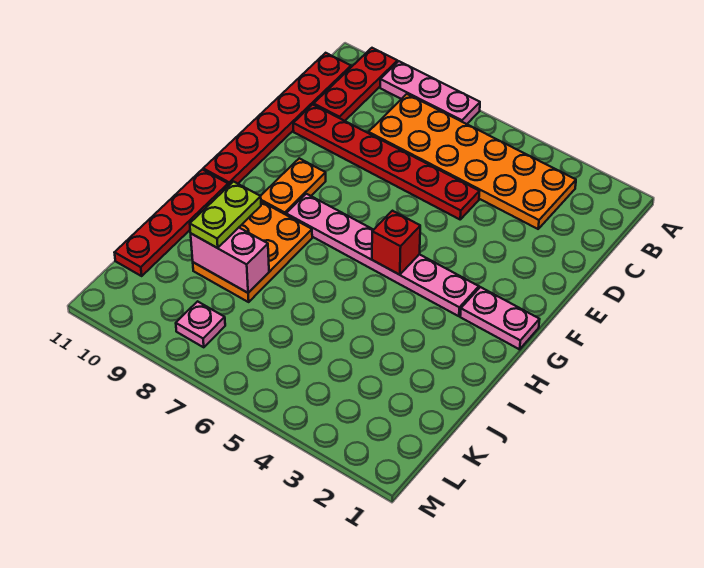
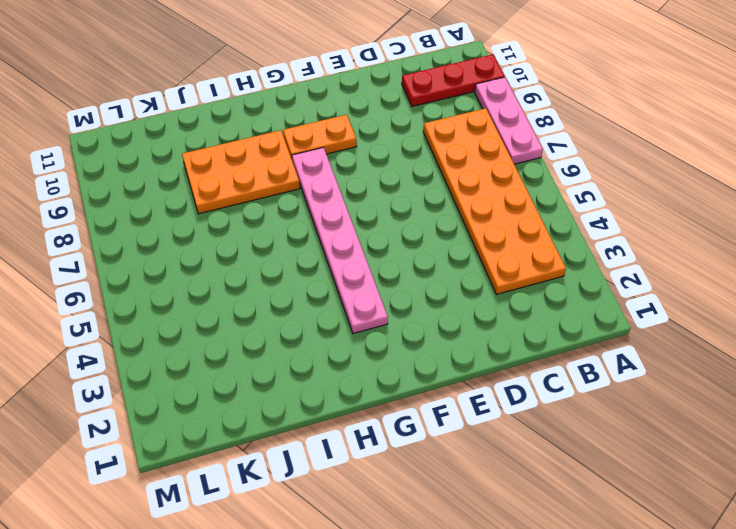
none -> red plate B11:G11 level 1
none -> red plate D5:D10 level 1
none -> pink plate G1:G2 level 1

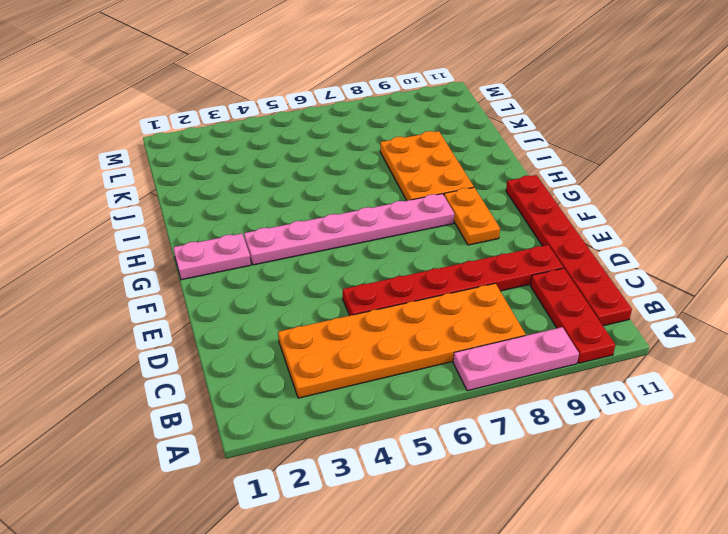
none -> red plate H11:K11 level 1
none -> pink plate L8 level 1
none -> red brick G5 level 2

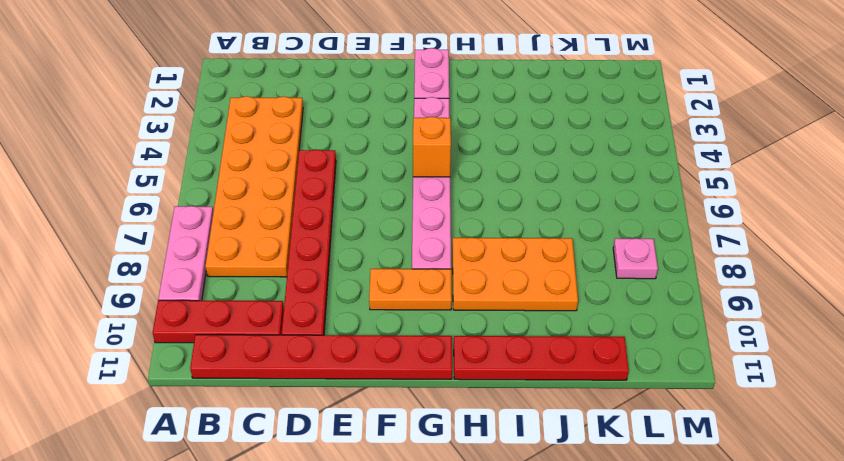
orange brick G5 level 2 -> red brick G5 level 2
none -> pink brick J8:J9 level 2
none -> lime plate I9:J9 level 3

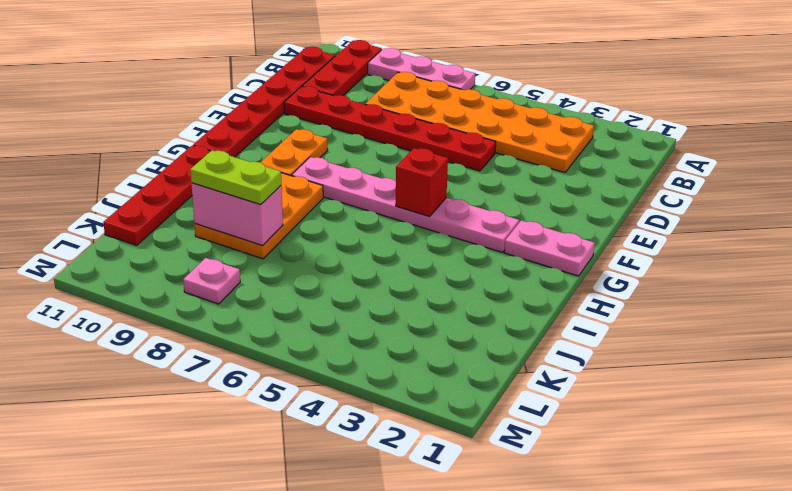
lime plate J8:J9 level 3 -> lime plate I9:J9 level 3

